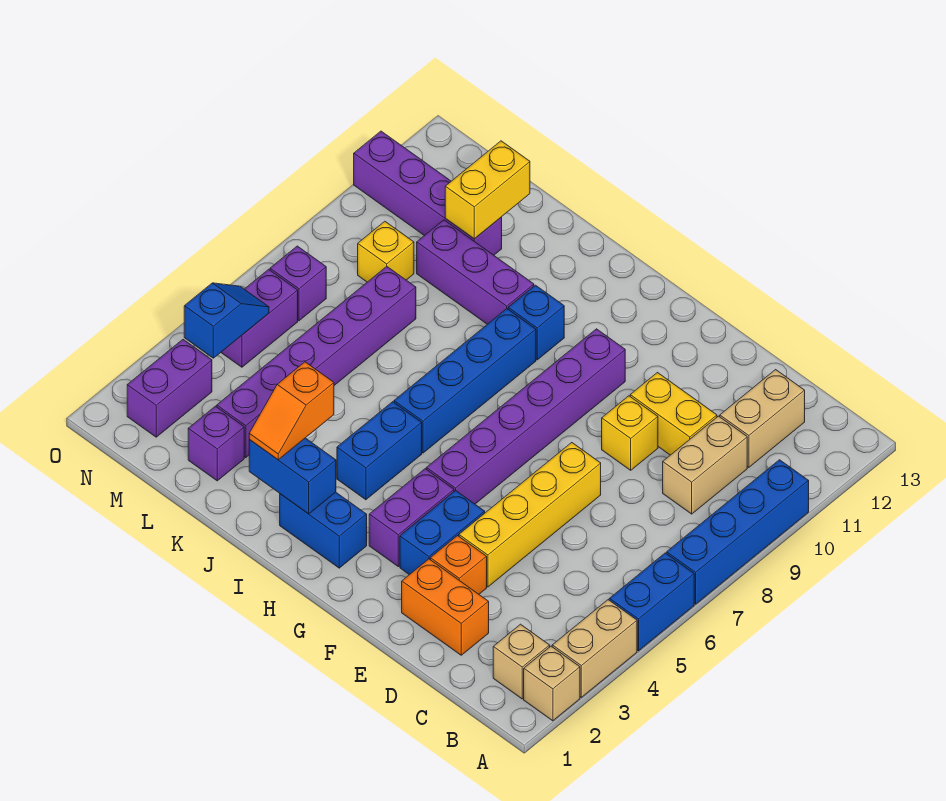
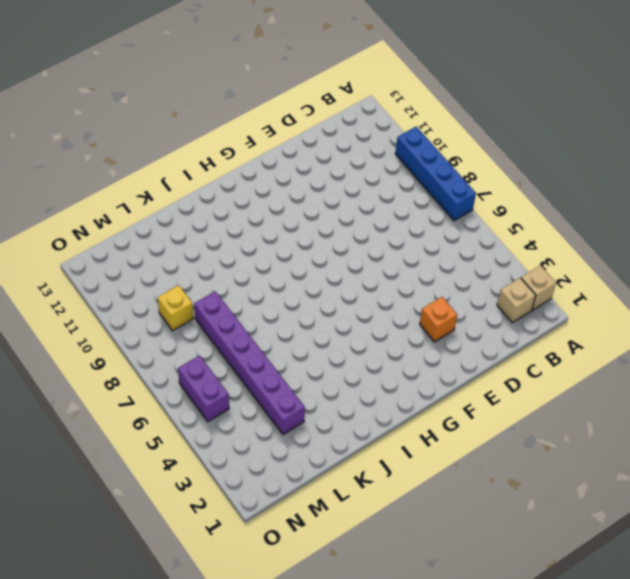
none -> tan brick A3:A4 level 1
none -> blue brick A5:A6 level 1
none -> tan brick C9:C10 level 1
none -> tan brick C11:C12 level 1

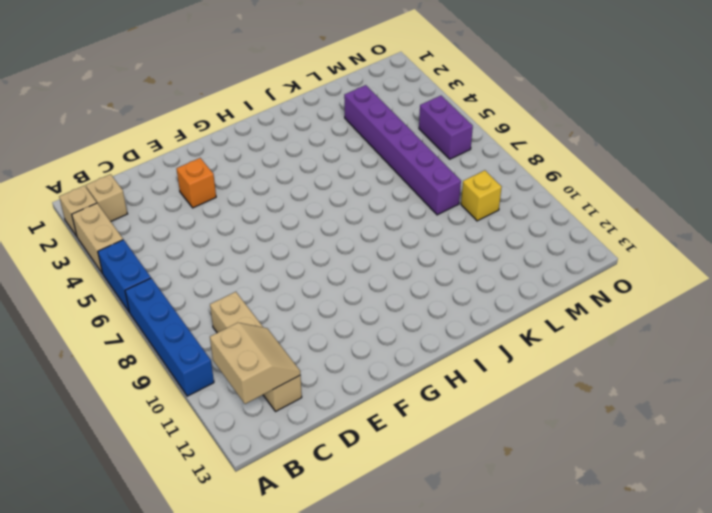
tan slope B11:C12 level 2 top B -> none
none -> orange brick D2:E2 level 1
none -> yellow brick D10:E10 level 1
none -> yellow brick E4:E7 level 1
none -> yellow brick E9 level 1

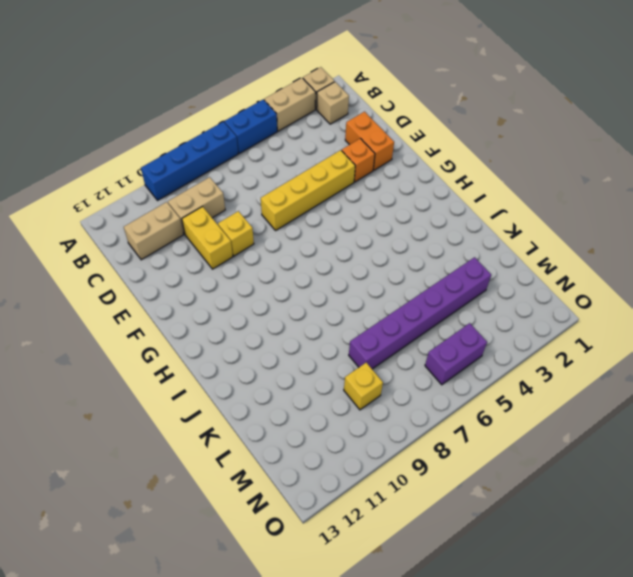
none -> blue brick F3:F4 level 1
none -> purple brick G3:G4 level 1
none -> purple brick G5:G10 level 1
none -> blue brick H2:I2 level 1

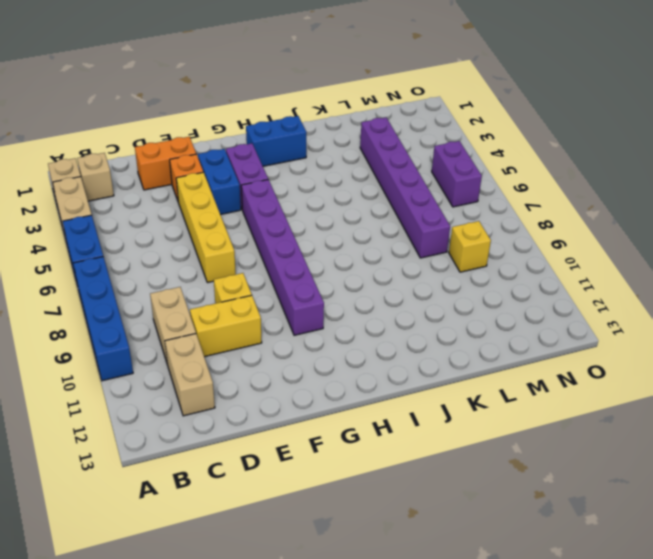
none -> blue brick I4:I5 level 1
none -> blue brick I6:I9 level 1
none -> blue brick I10 level 1
none -> purple brick J10:L10 level 1

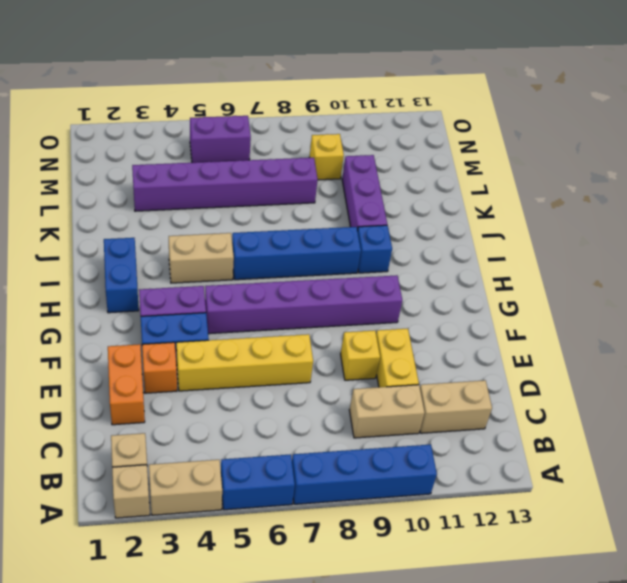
tan brick I4:I5 level 1 -> blue brick I4:I5 level 1
none -> purple brick L2 level 1
none -> purple brick L11:O11 level 1
none -> purple brick N2:N3 level 1
none -> purple brick N7 level 1

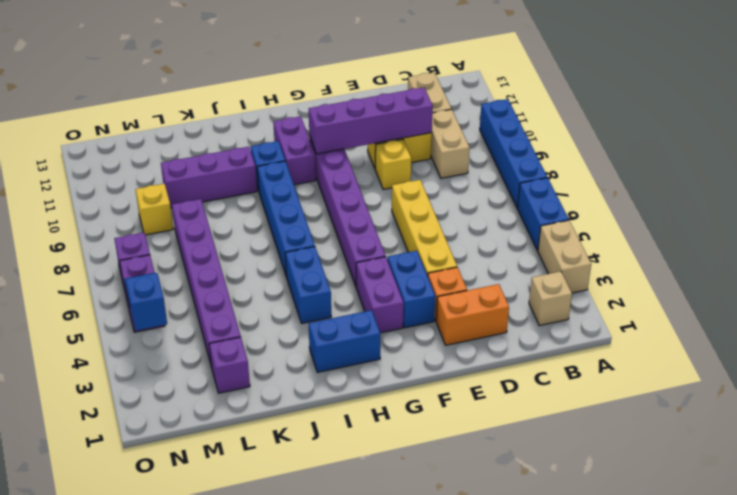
purple brick D10:G10 level 2 -> purple brick L11:O11 level 1
purple brick H10:H11 level 1 -> purple brick N2:N3 level 1
none -> tan brick A2 level 1
none -> blue brick I2:J2 level 2
none -> yellow brick L11:L12 level 2
none -> orange slope J2:J3 level 3 top 3

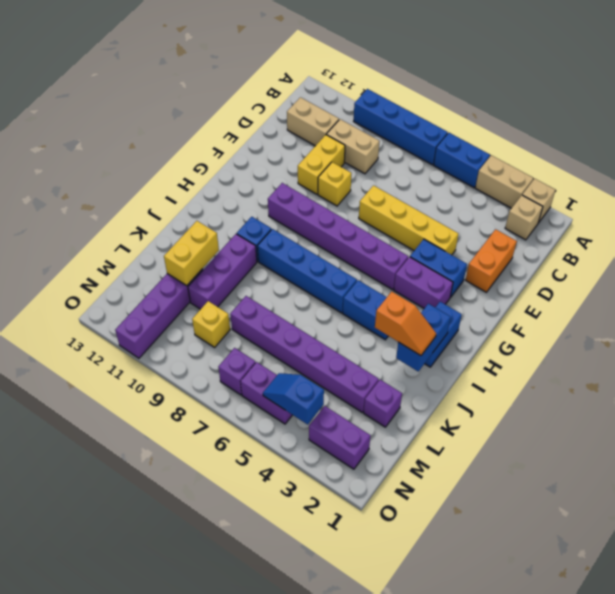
yellow brick K11:L11 level 2 -> yellow brick L11:L12 level 2
none -> orange brick E3 level 1

